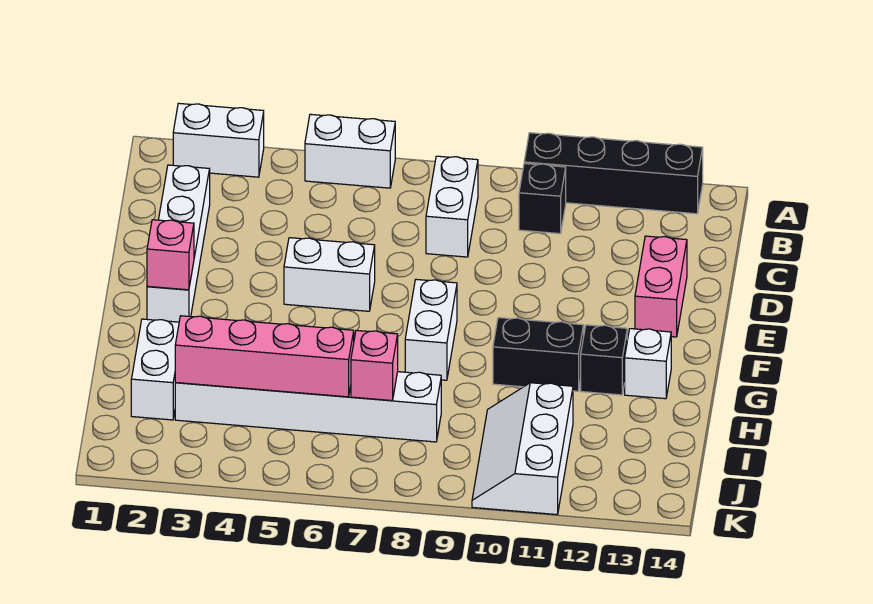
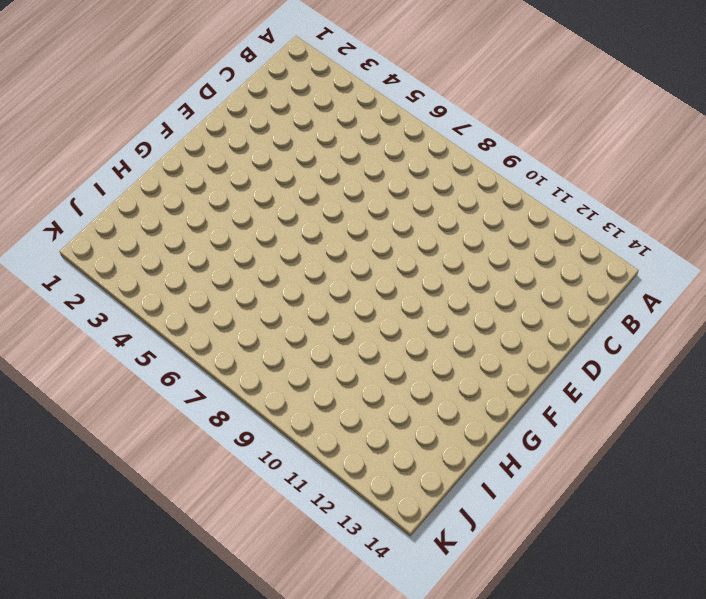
none -> white brick A2:A3 level 1
none -> white brick A5:A6 level 1
none -> black brick A10:A13 level 1

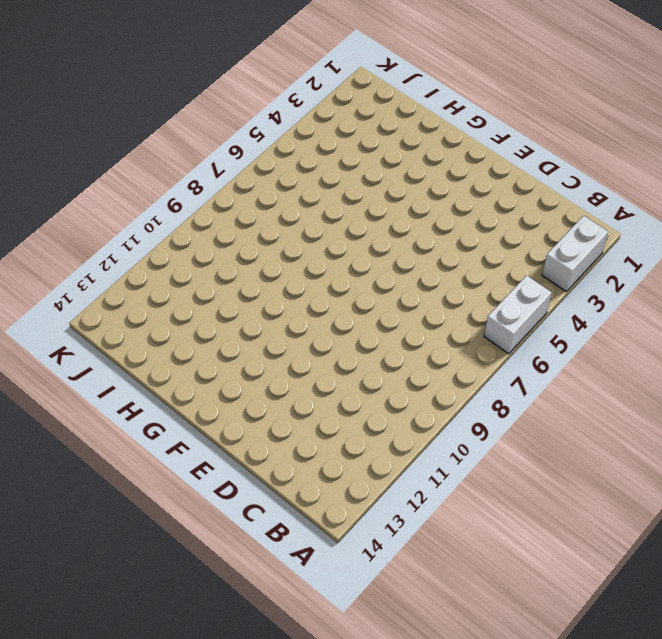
none -> black brick A10:A13 level 1
none -> white brick B8:C8 level 1
none -> black brick B10 level 1

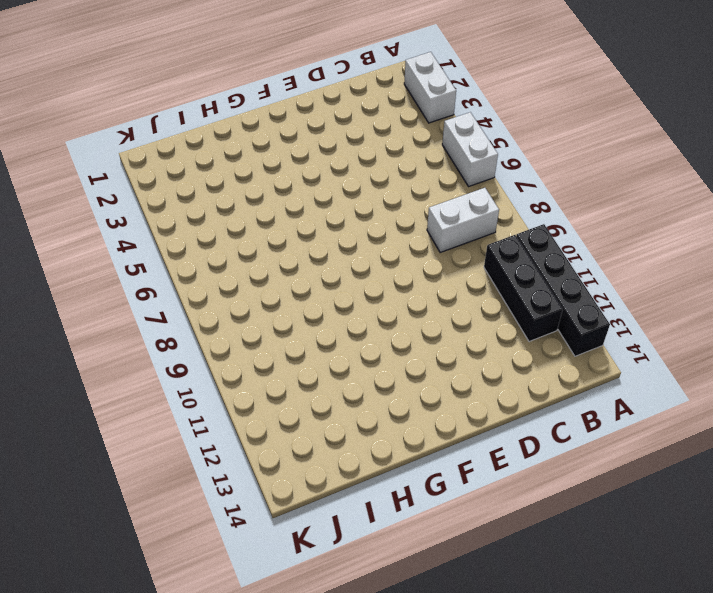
black brick B10:B12 level 1 -> black brick B10 level 1
none -> white brick C2:F2 level 1
none -> pink brick D13:E13 level 1
none -> white brick E5:E6 level 1

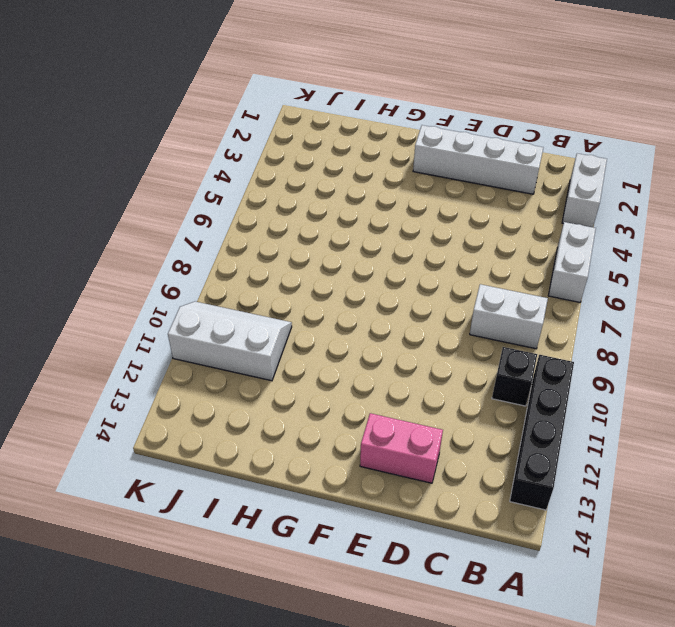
none -> white brick E5:E6 level 1
none -> white brick F8:G8 level 1
none -> black brick G10:G11 level 1

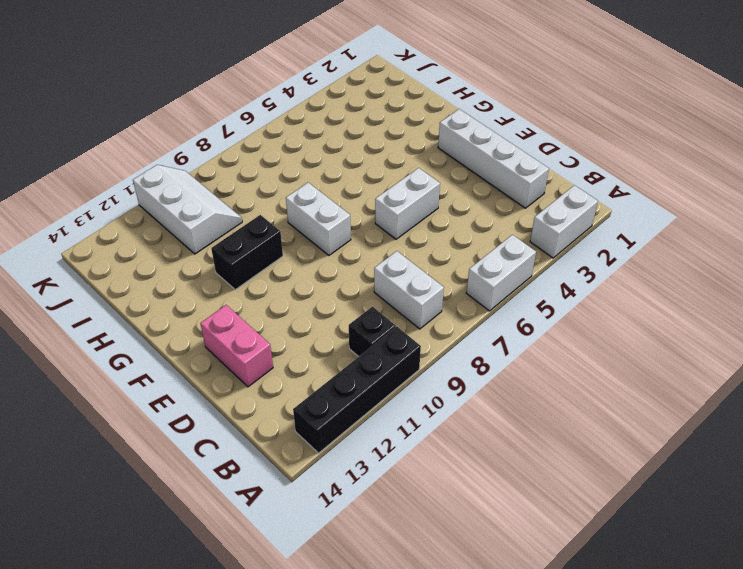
none -> black brick G12 level 1
none -> white brick G13 level 1
none -> white brick H2:I2 level 1

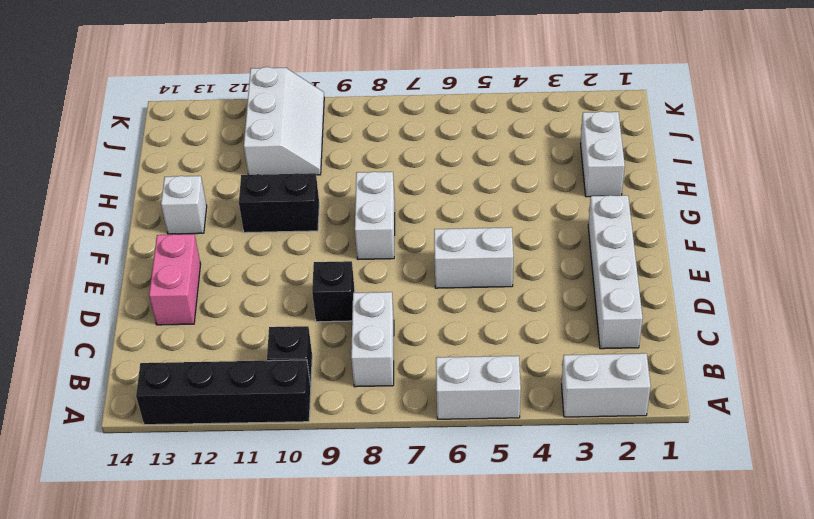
black brick D9 level 1 -> black brick G12 level 1
none -> white brick I3:I8 level 1
none -> pink brick F2 level 2
none -> pink brick I3:I6 level 2

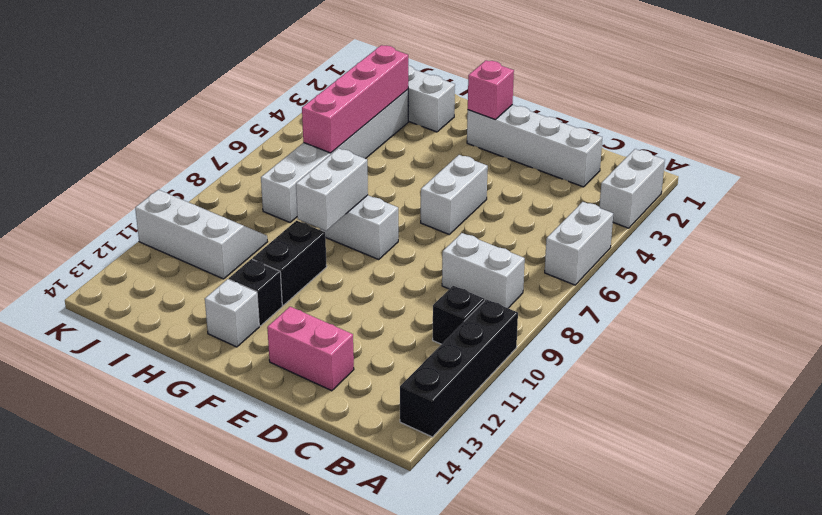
white brick G8:G9 level 2 -> none
none -> pink brick I7 level 2

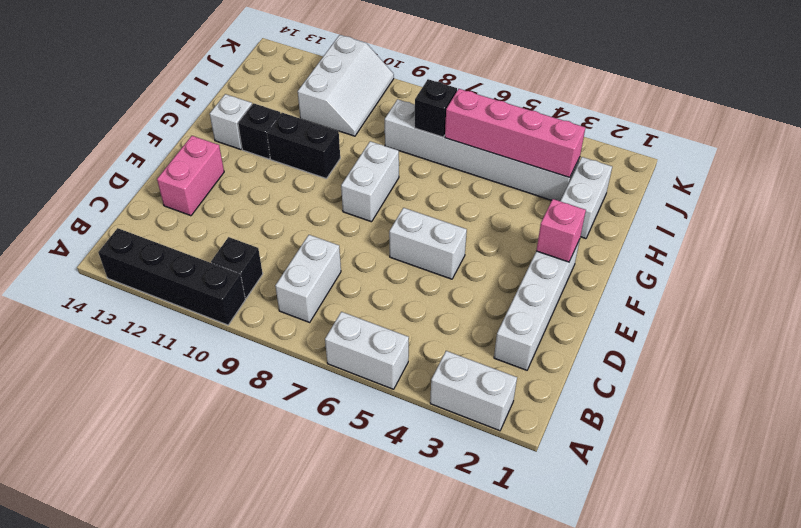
black brick I7 level 2 -> pink brick I7 level 2

